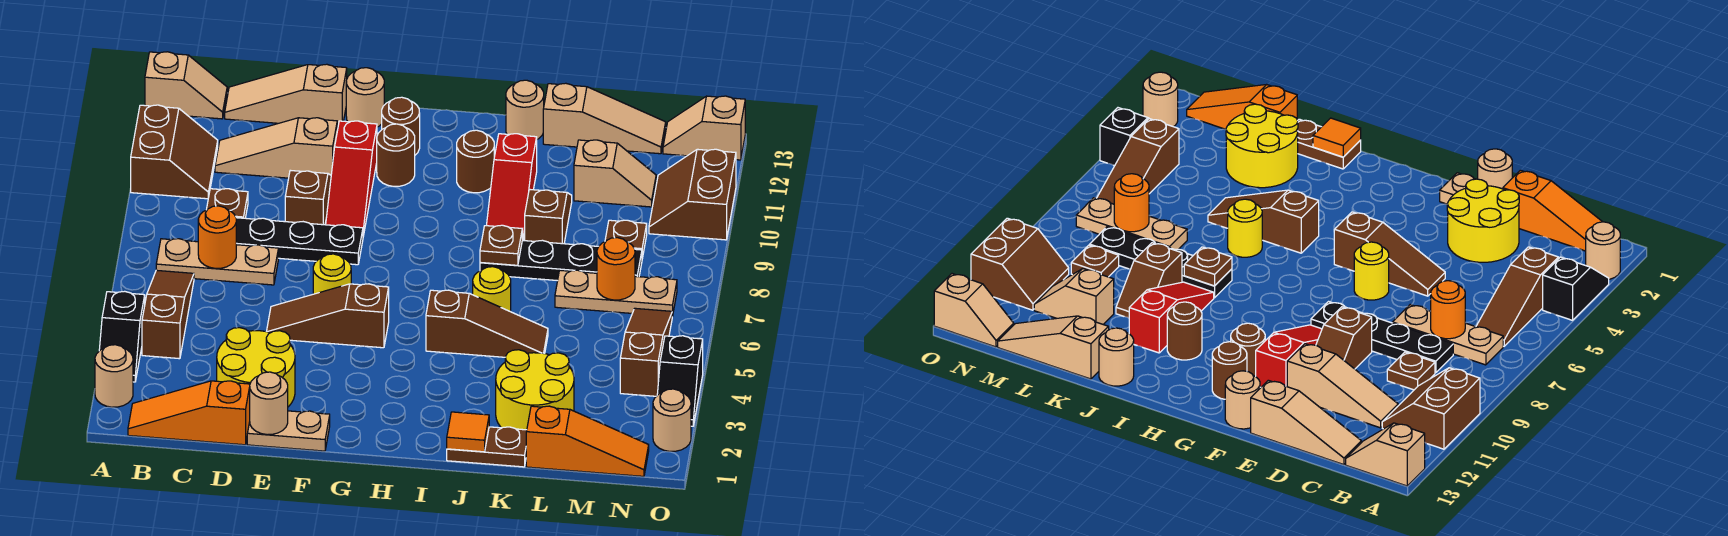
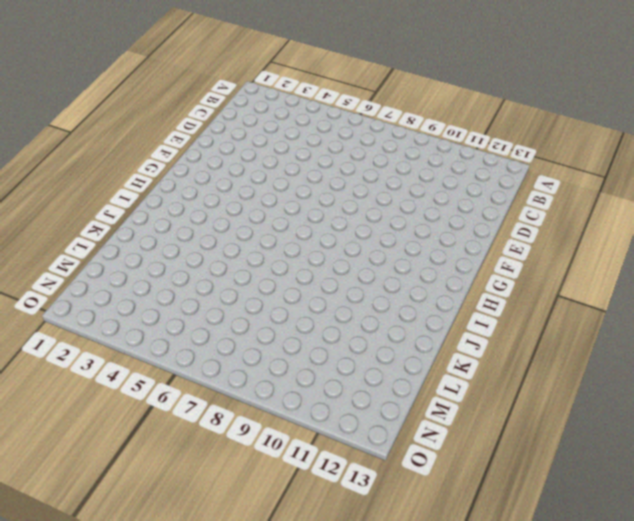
none -> tan round brick A2 level 1
none -> black slope A3:A4 level 1 top 4
none -> brown slope A10:B11 level 1 top A
none -> tan slope A13:B13 level 1 top A

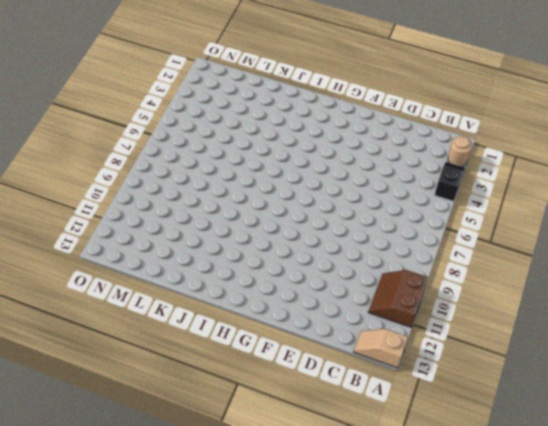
none -> orange slope B1:D1 level 1 top D
none -> brown slope B4:B6 level 1 top 4
none -> tan plate B7:D7 level 1
none -> black plate C8:F8 level 1

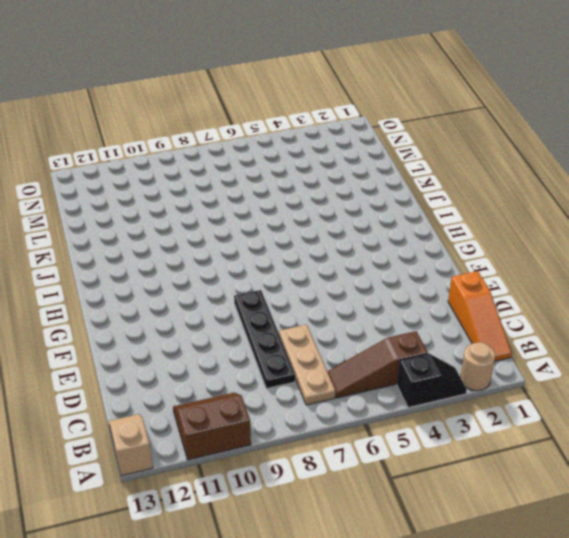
none -> brown plate C9 level 1
none -> tan slope C11:E11 level 1 top E
none -> tan slope C13:E13 level 1 top E
none -> yellow round brick D2:E3 level 1

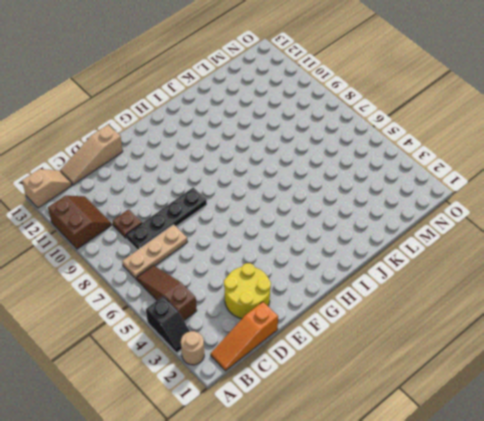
none -> tan slope C11:E11 level 1 top E
none -> tan plate E1:F1 level 1
none -> brown slope E5:G5 level 1 top G
none -> brown slope E9:E10 level 1 top 9

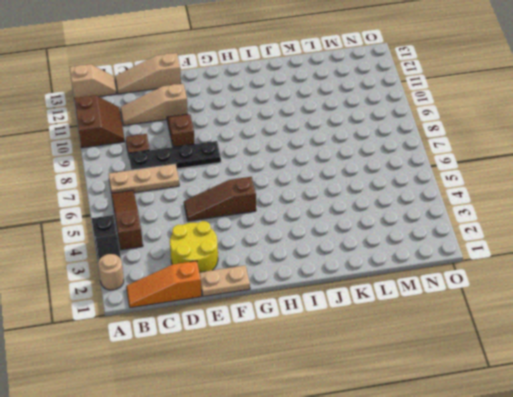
none -> yellow round brick F6 level 1
none -> red slope F9:F11 level 1 top 11
none -> tan round brick F13 level 1
none -> brown round brick G11 level 1

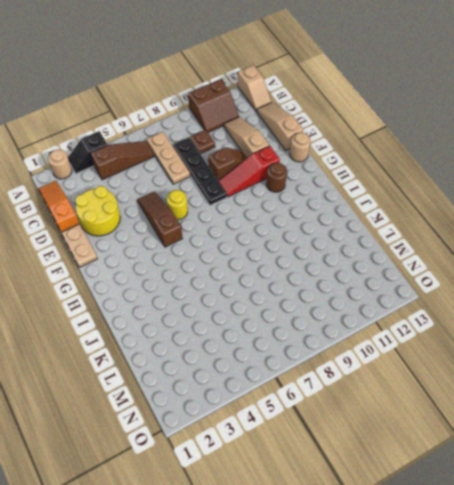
none -> brown round brick G12 level 1
none -> brown slope I5:K5 level 1 top I
none -> brown round brick I11 level 1
none -> brown plate J1:K1 level 1

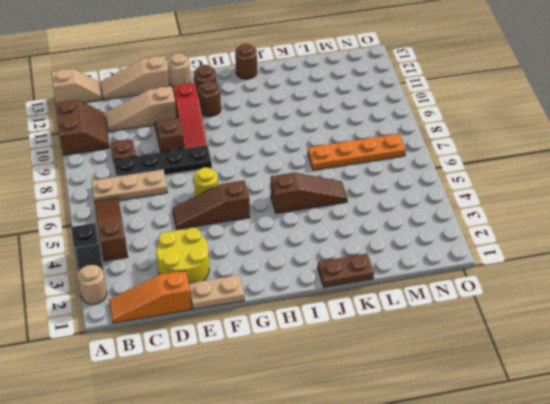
brown round brick I13 level 1 -> brown round brick I11 level 1
orange plate K7:N7 level 1 -> tan plate L7:N7 level 1
none -> yellow round brick J6 level 1
none -> black plate J8:M8 level 1
none -> red slope J9:J11 level 1 top 11
none -> tan round brick J13 level 1

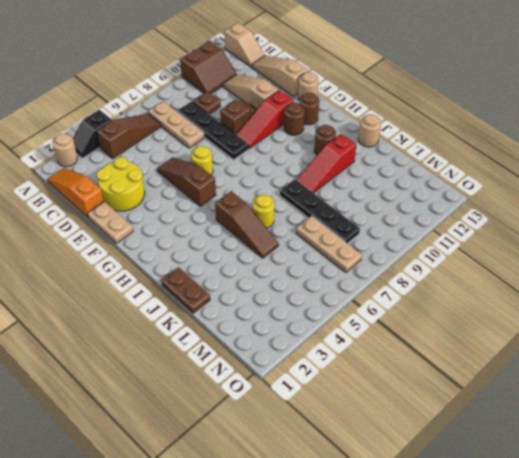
none -> yellow round brick K2:L3 level 1
none -> brown slope K9:K10 level 1 top 9
none -> tan slope K13:M13 level 1 top K
none -> orange slope L1:N1 level 1 top L

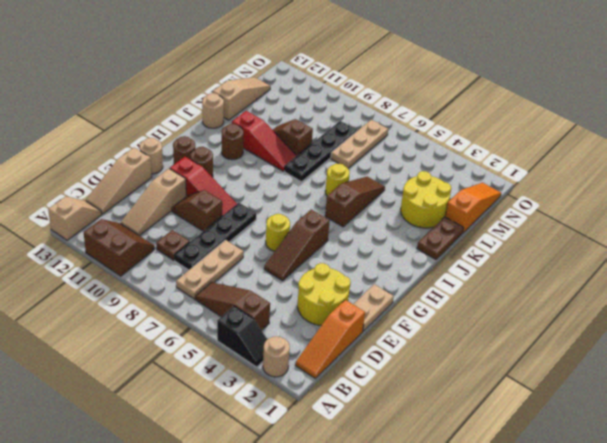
none -> tan slope L11:M11 level 1 top L
none -> brown plate M9 level 1
none -> brown slope N4:N6 level 1 top 4
none -> brown slope N10:O11 level 1 top O

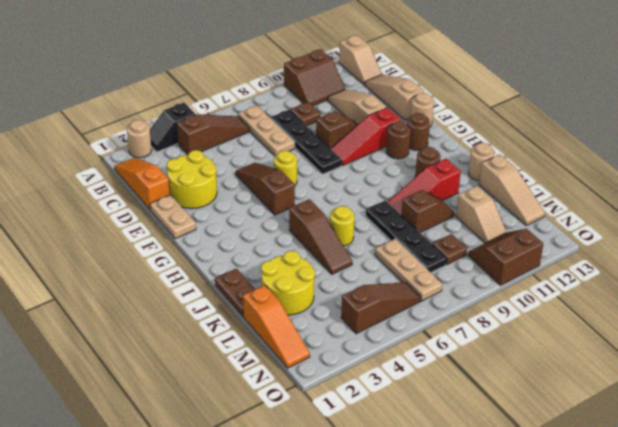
none -> tan slope N13:O13 level 1 top O
none -> tan round brick O2 level 1
none -> black slope O3:O4 level 1 top 4
none -> orange round brick C7 level 2

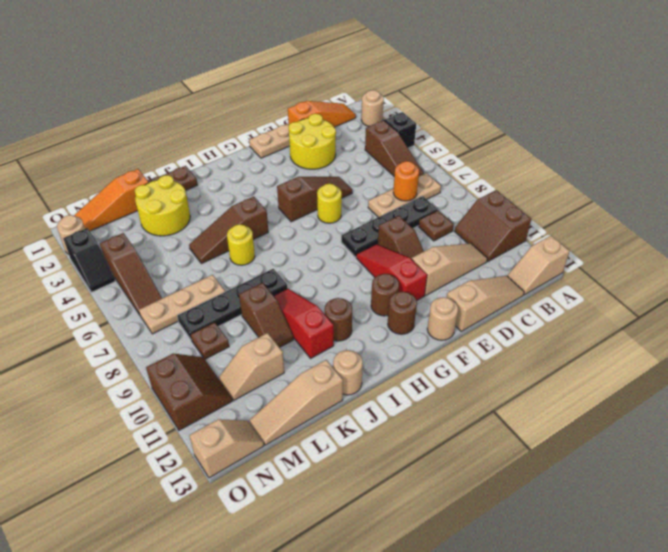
black slope O3:O4 level 1 top 3 -> black slope O3:O4 level 1 top 4
none -> tan round brick E1 level 2
none -> orange tile J1 level 2
none -> brown plate J8 level 2
none -> orange round brick M7 level 2

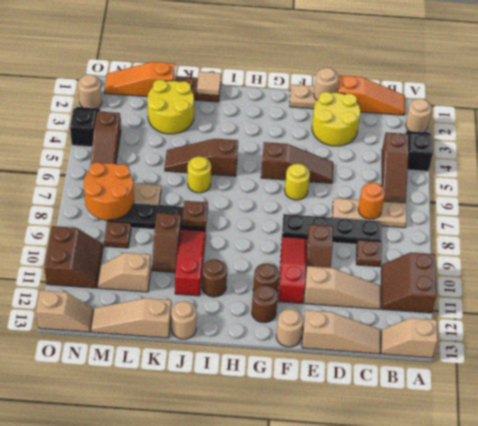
tan tile J1 level 2 -> orange tile J1 level 2
orange round brick M7:N8 level 2 -> orange round brick M7 level 2

